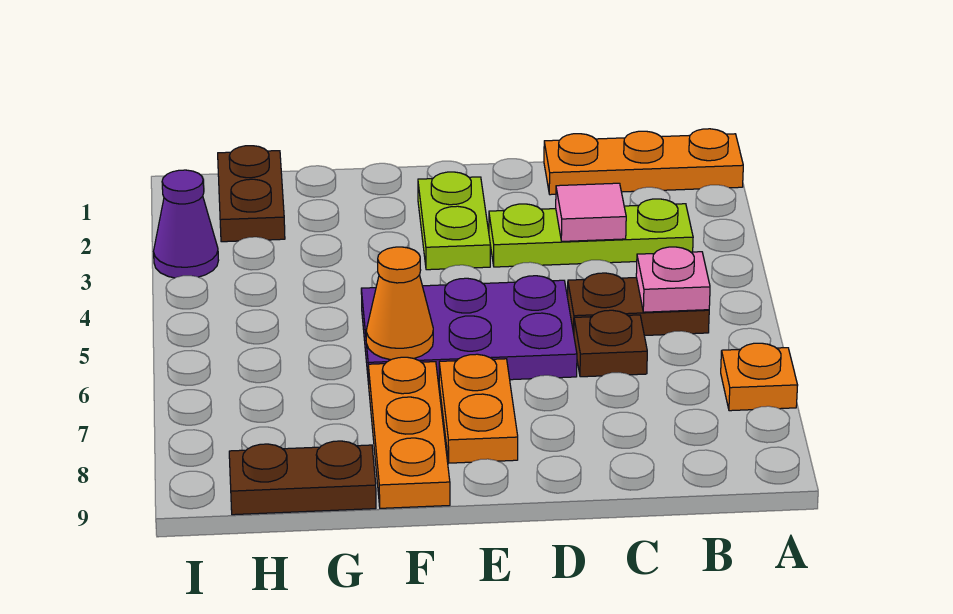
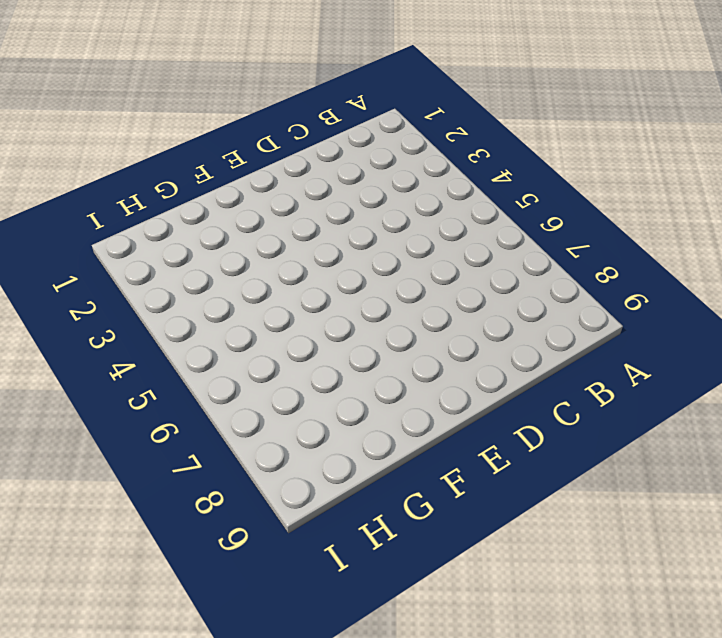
none -> orange plate A1:C1 level 1
none -> orange plate A7 level 1
none -> lime plate B3:D3 level 1

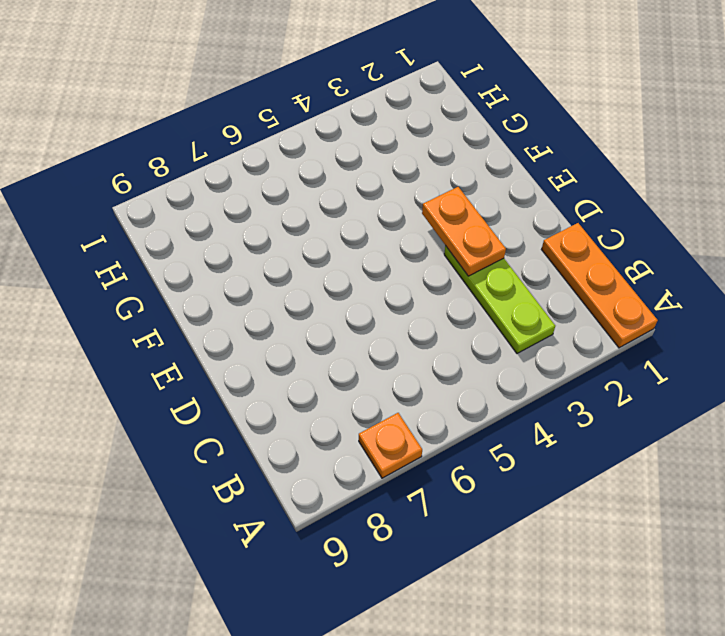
orange plate D3:E3 level 2 -> orange plate E7:E8 level 1
none -> brown plate B5:C5 level 1
none -> brown plate C6 level 1
none -> purple plate D5:F6 level 1

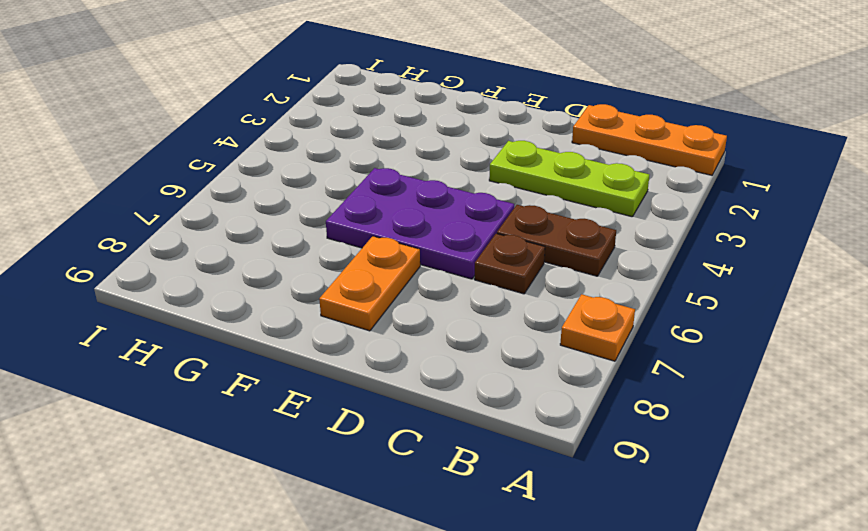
none -> lime plate E2:E3 level 1
none -> orange plate F7:F9 level 1
none -> brown plate G9:H9 level 1

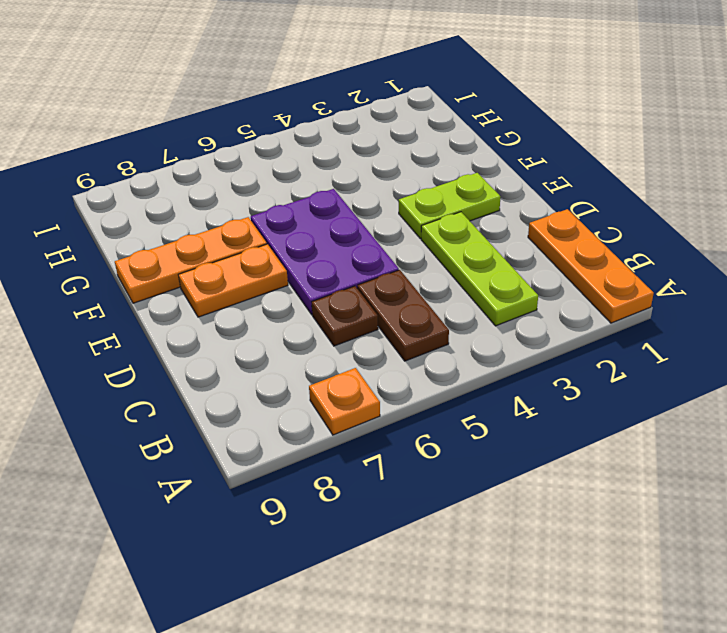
none -> brown plate G9:H9 level 1
none -> brown plate H1:H2 level 1
none -> purple cone I3 level 1

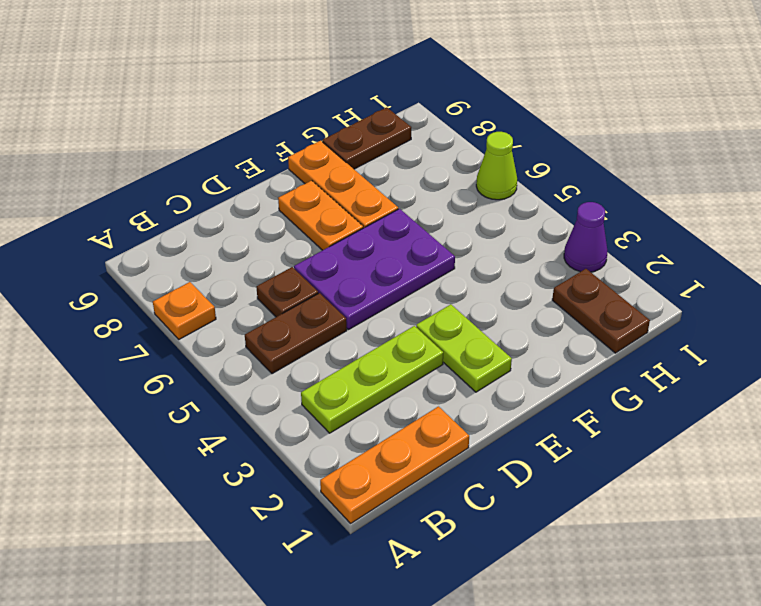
lime cone I6 level 1 -> none
none -> pink plate B5 level 2
none -> pink tile C3 level 2
none -> orange cone F6 level 2

